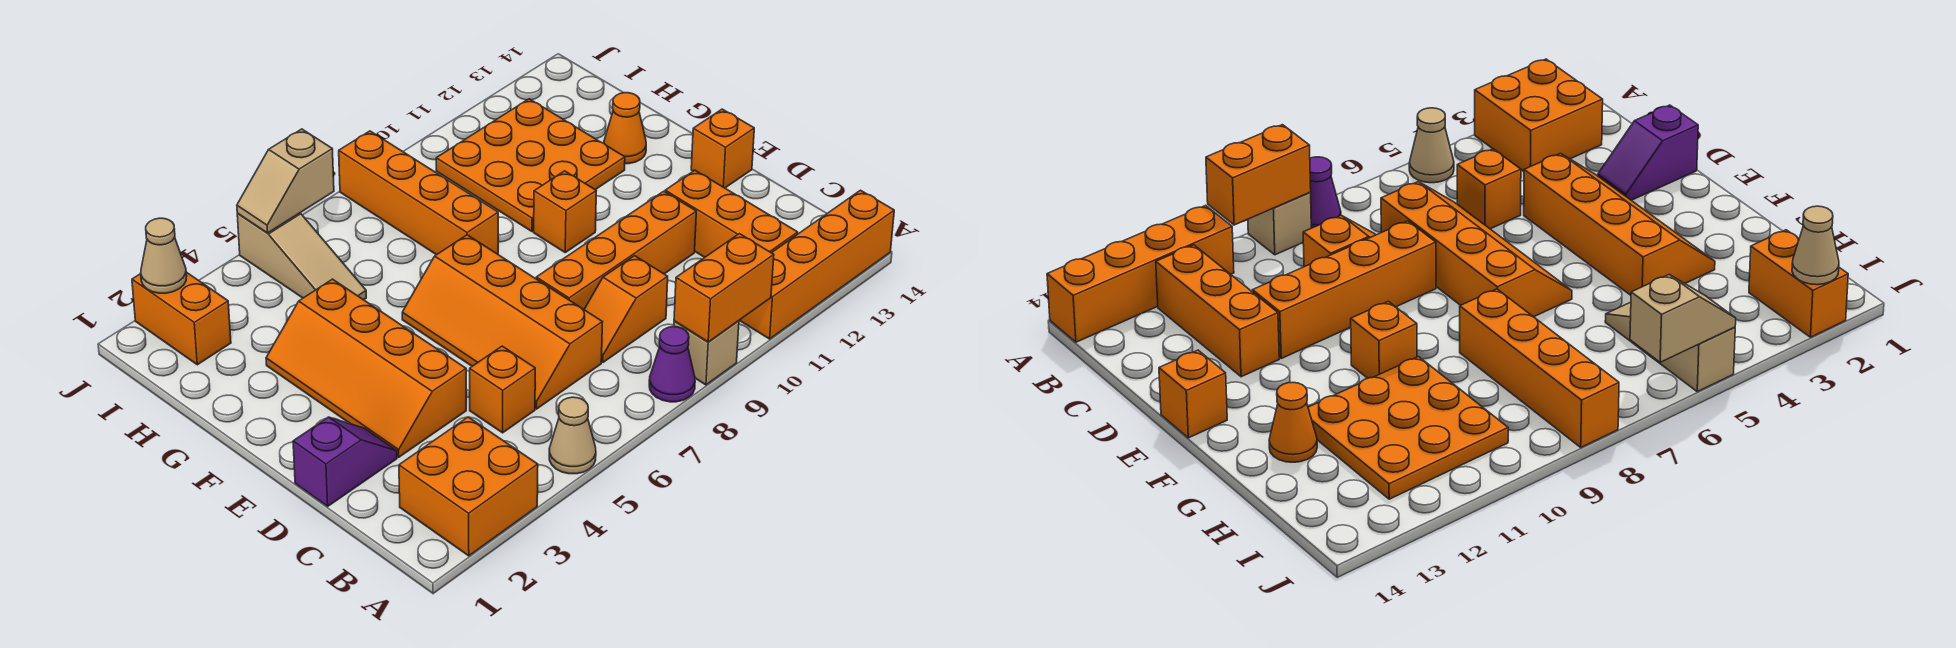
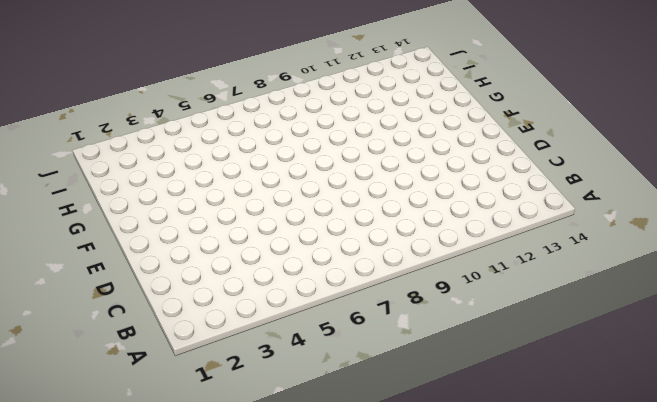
none -> orange brick A2:B3 level 1
none -> tan cone A5 level 1
none -> purple cone A8 level 1

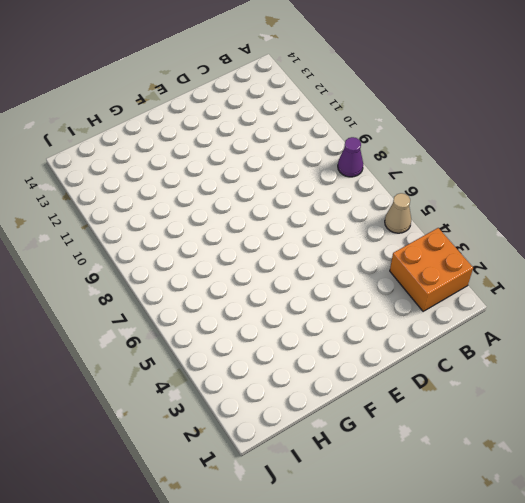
none -> tan brick A9 level 1
none -> orange brick A11:A14 level 1
none -> orange brick B12:D12 level 1

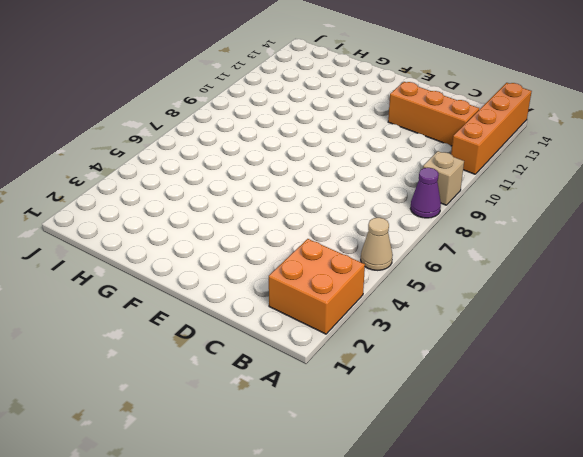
none -> orange brick C5 level 1
none -> orange slope C6:F7 level 1 top 7
none -> orange slope C8:C9 level 1 top 9

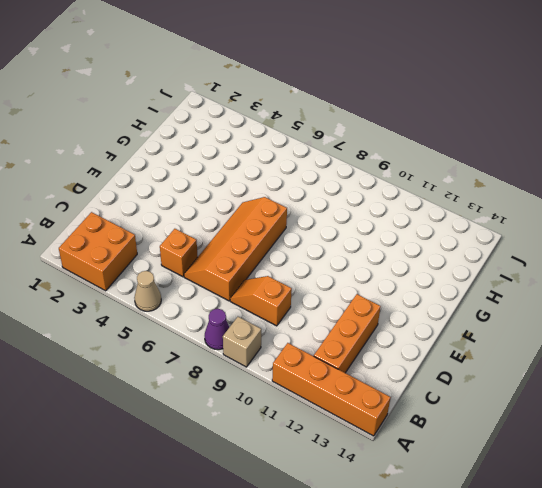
none -> purple slope D1:D2 level 1 top 1
none -> orange slope D3:G4 level 1 top 4
none -> orange brick D8:D11 level 1

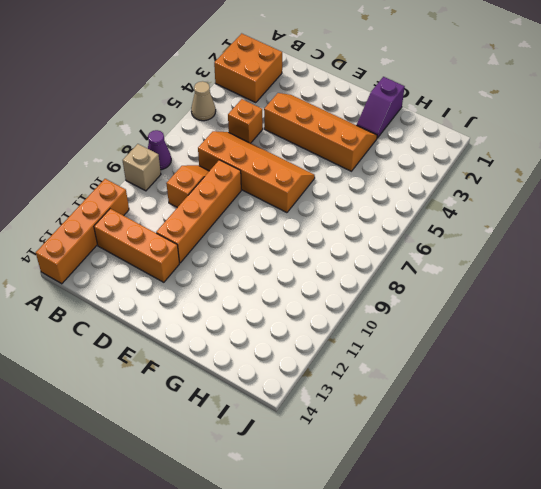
purple slope G1:G2 level 1 top 1 -> purple slope D1:D2 level 1 top 1
none -> orange brick E14 level 1
none -> orange brick F10 level 1
none -> orange brick G8:J8 level 1

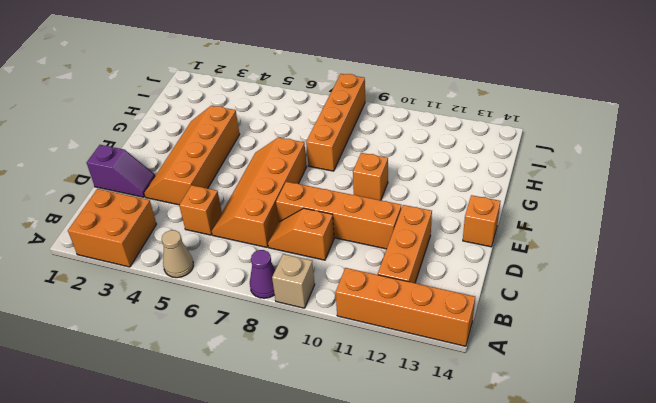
none -> orange plate G10:I12 level 1
none -> orange cone G13 level 1
none -> tan slope H5:J5 level 1 top J

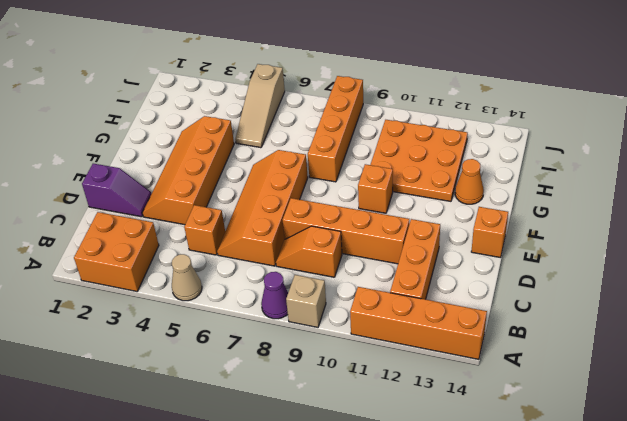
none -> orange brick I2:J2 level 1
none -> orange brick A9:A10 level 2
none -> tan cone J2 level 2

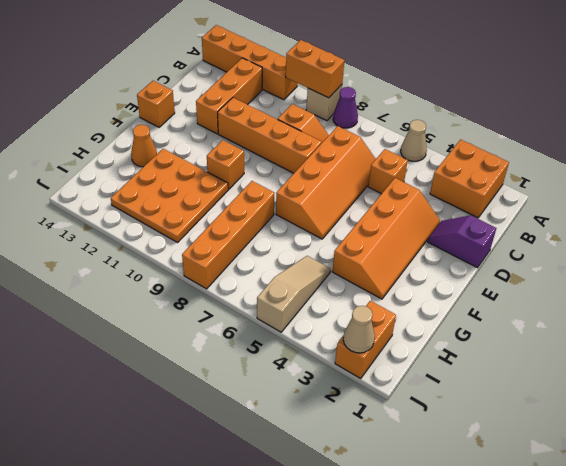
none -> tan slope J5:J6 level 2 top 6

